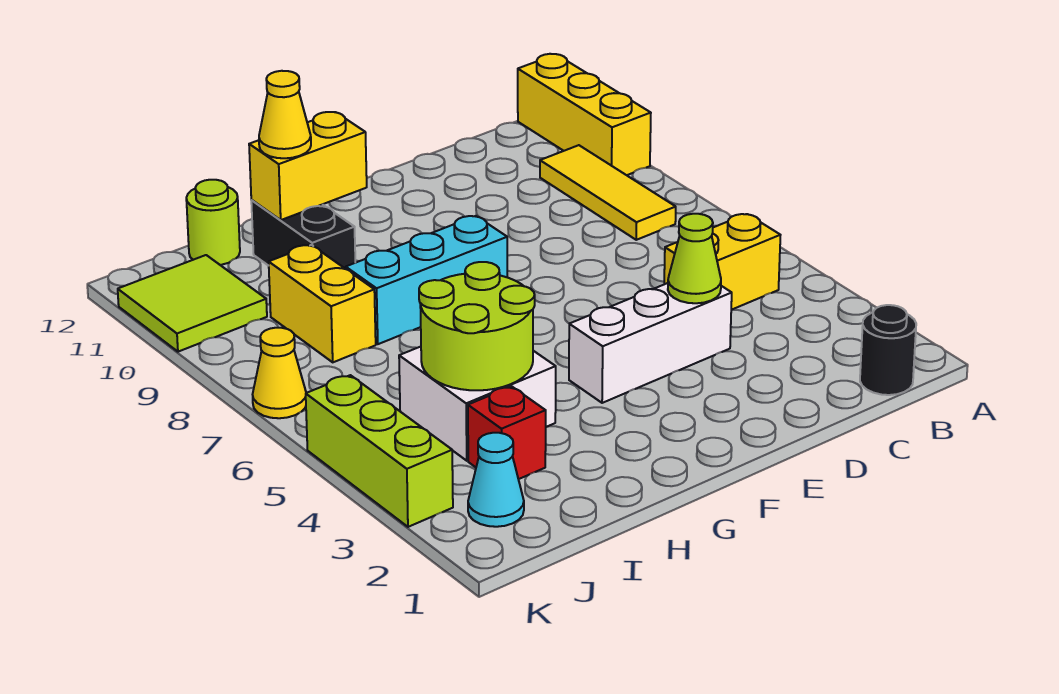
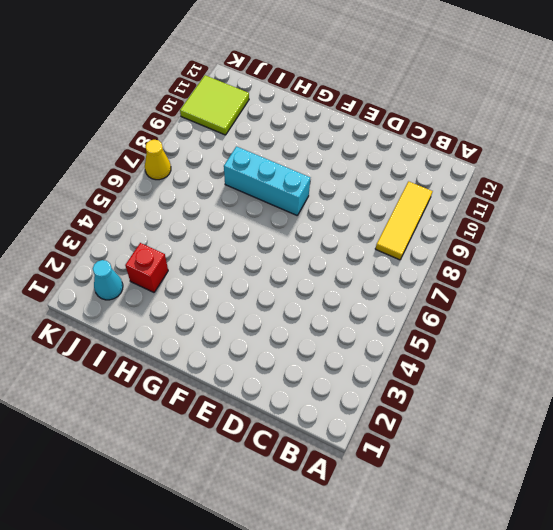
none -> yellow brick A10:A12 level 1
none -> black round brick B1 level 1
none -> yellow brick B5:C5 level 1

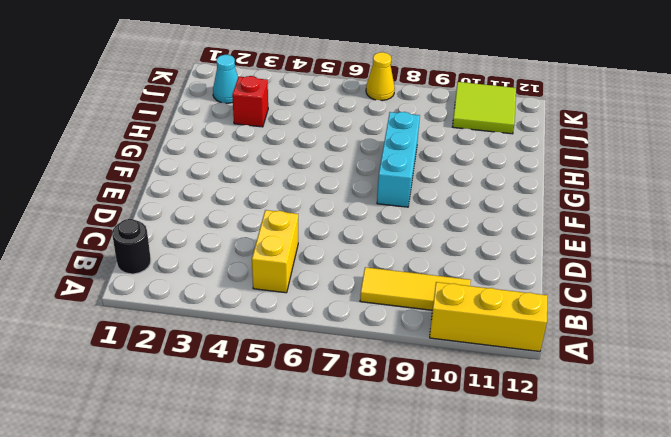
none -> white brick D4:F4 level 1
none -> white brick H4:I5 level 1
none -> black brick H10:H11 level 1

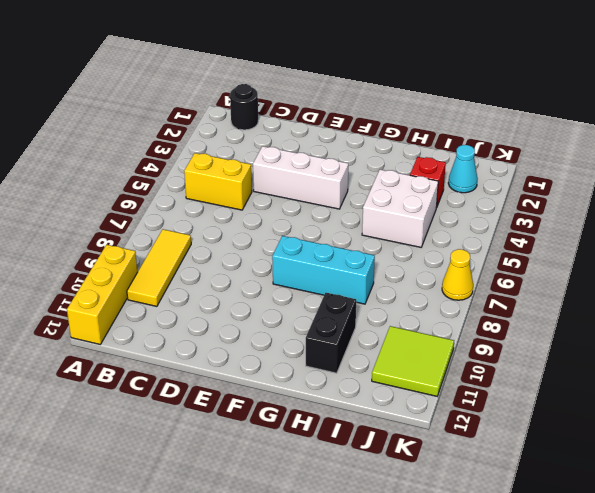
none -> yellow brick I8:I9 level 1
none -> lime round brick I12 level 1
none -> lime brick K3:K5 level 1

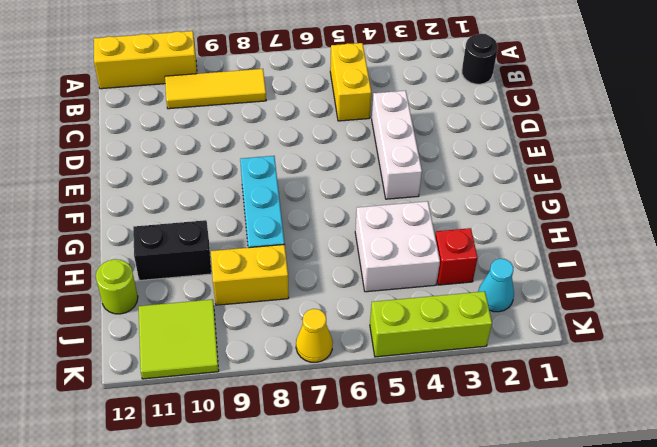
none -> lime cone D4 level 2
none -> yellow brick G11:H11 level 2
none -> lime round brick H4:I5 level 2

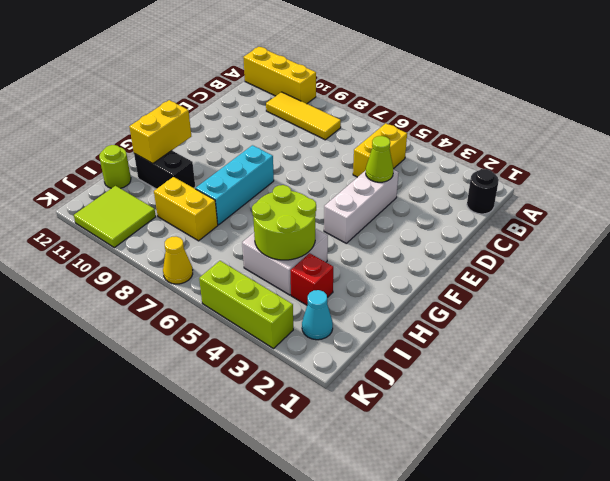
none -> yellow cone H11 level 3

